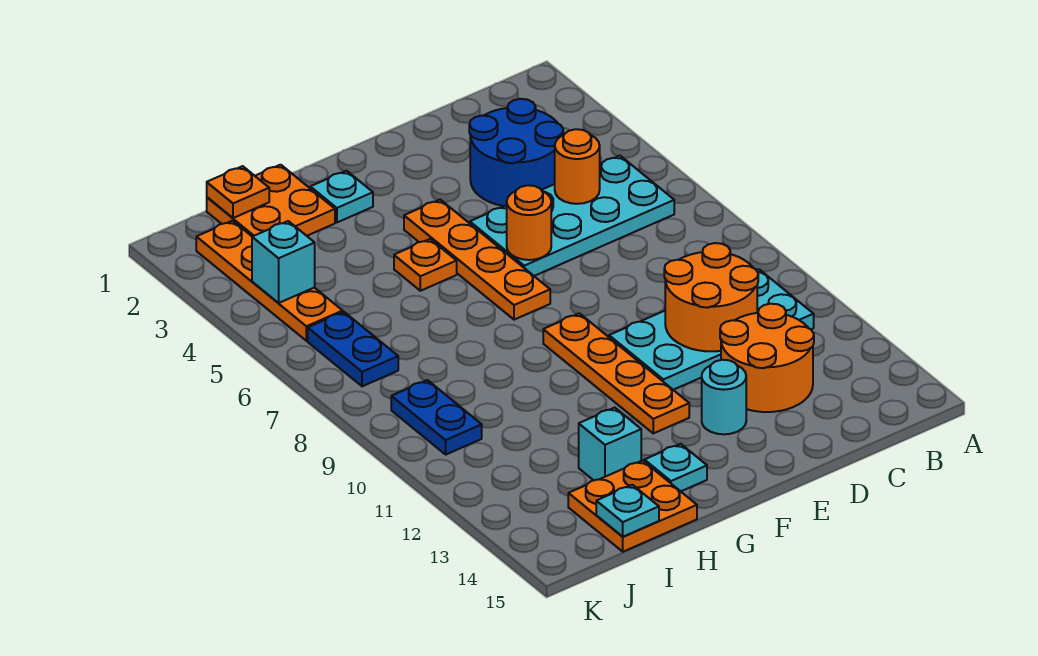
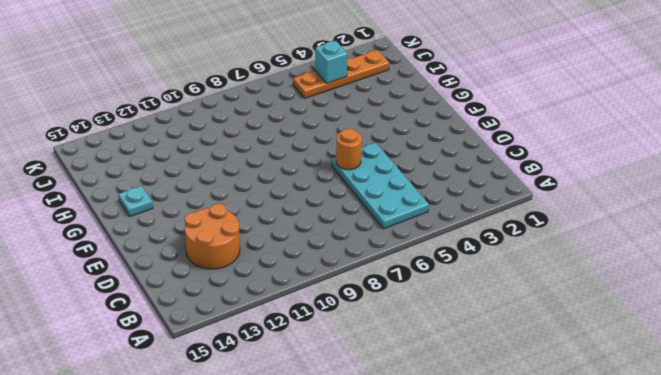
none -> cyan plate B10:E11 level 1
none -> blue round brick C3:D4 level 1
none -> cyan round brick E13 level 1

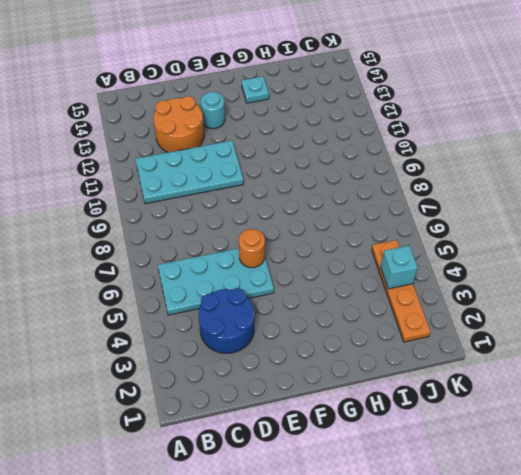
none -> orange plate F4:F7 level 1
none -> orange plate F9:F12 level 1
none -> cyan plate G2 level 1

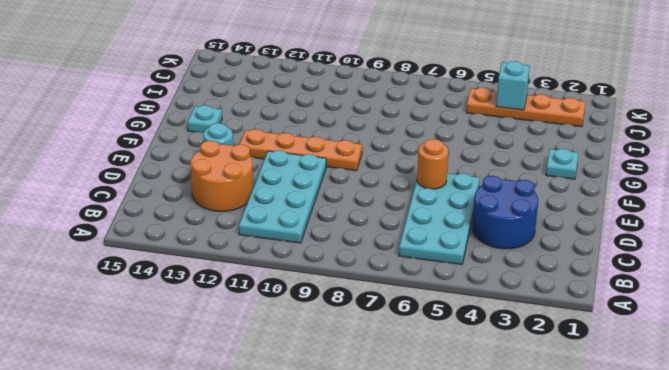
none -> orange plate F4:F7 level 1
none -> orange plate G5 level 1
none -> orange plate H1:I2 level 1

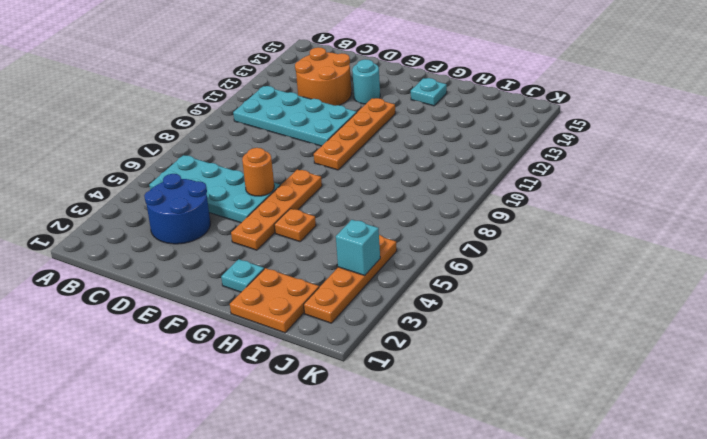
none -> cyan brick H13 level 1
none -> orange plate H14:I15 level 1
none -> blue plate J6:J7 level 1

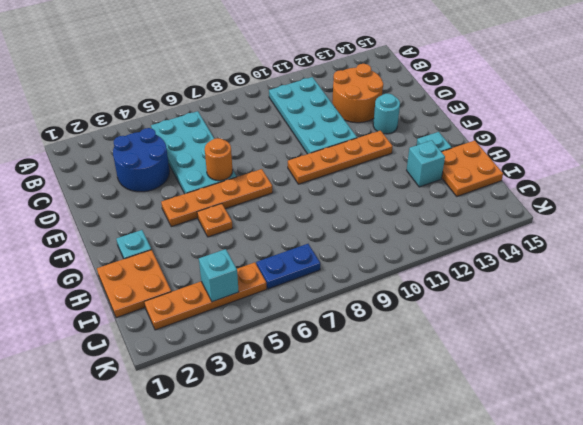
none -> blue plate J9:J10 level 1
none -> orange round brick C5 level 2
none -> orange round brick C10:D11 level 2

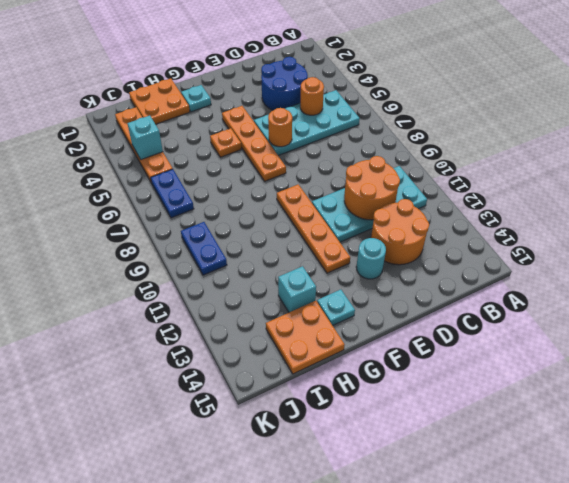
none -> orange plate I1 level 2
none -> cyan plate I15 level 2

